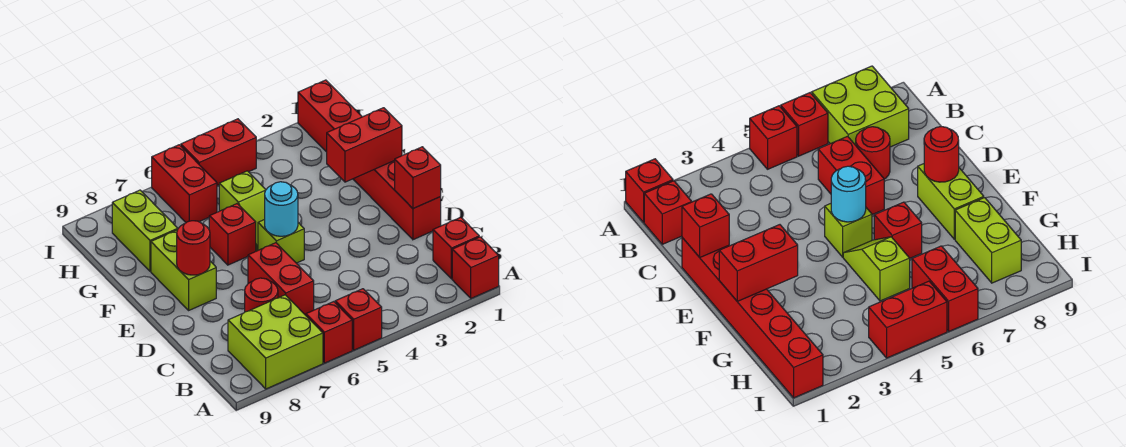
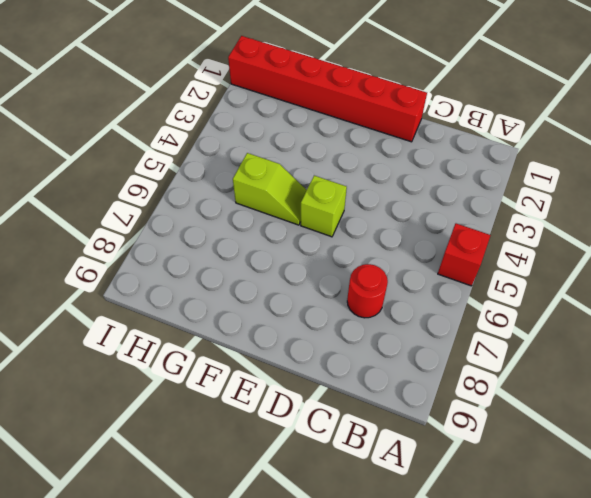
none -> red brick A1 level 1
none -> red brick A6 level 1
none -> lime brick A7:B8 level 1

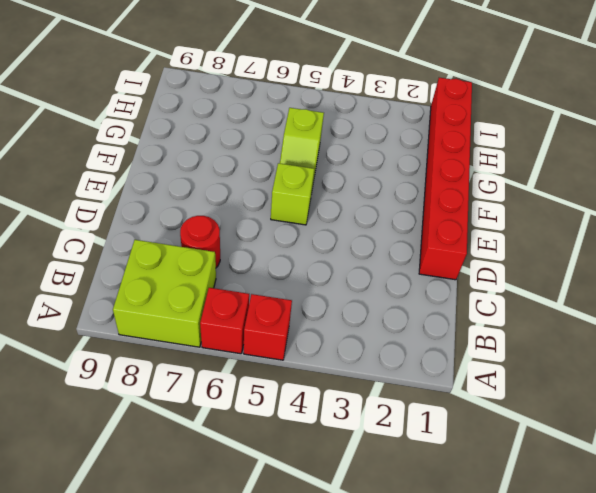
none -> red brick A1 level 1
none -> red brick B1 level 1
none -> red brick C6:D6 level 1

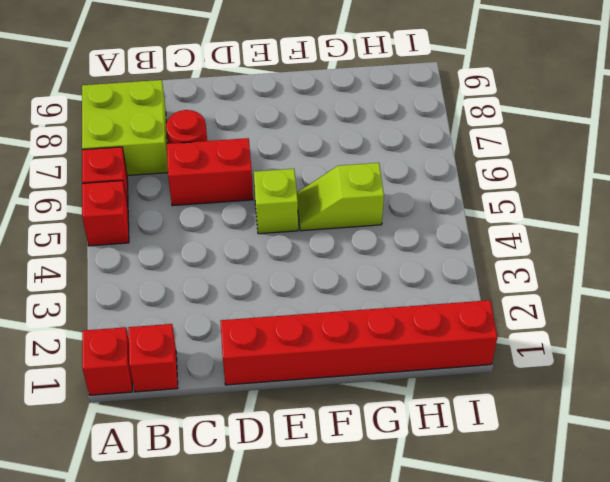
none -> lime brick E8:F8 level 1
none -> red brick F6 level 1
none -> lime brick G8:H8 level 1

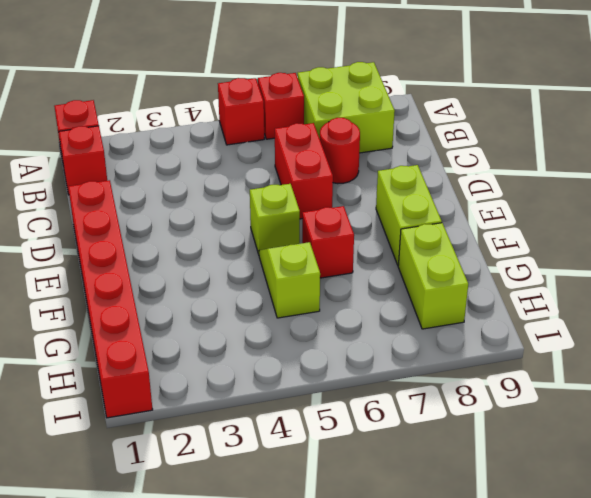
none -> red brick H6:I6 level 1
none -> red brick I4:I5 level 1
none -> red brick D1 level 2

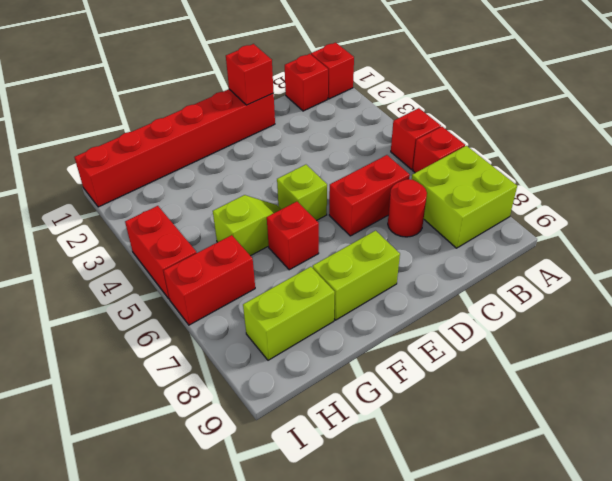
none -> cyan round brick E5 level 2
none -> red round brick E8 level 2
none -> red brick F1:F2 level 2

